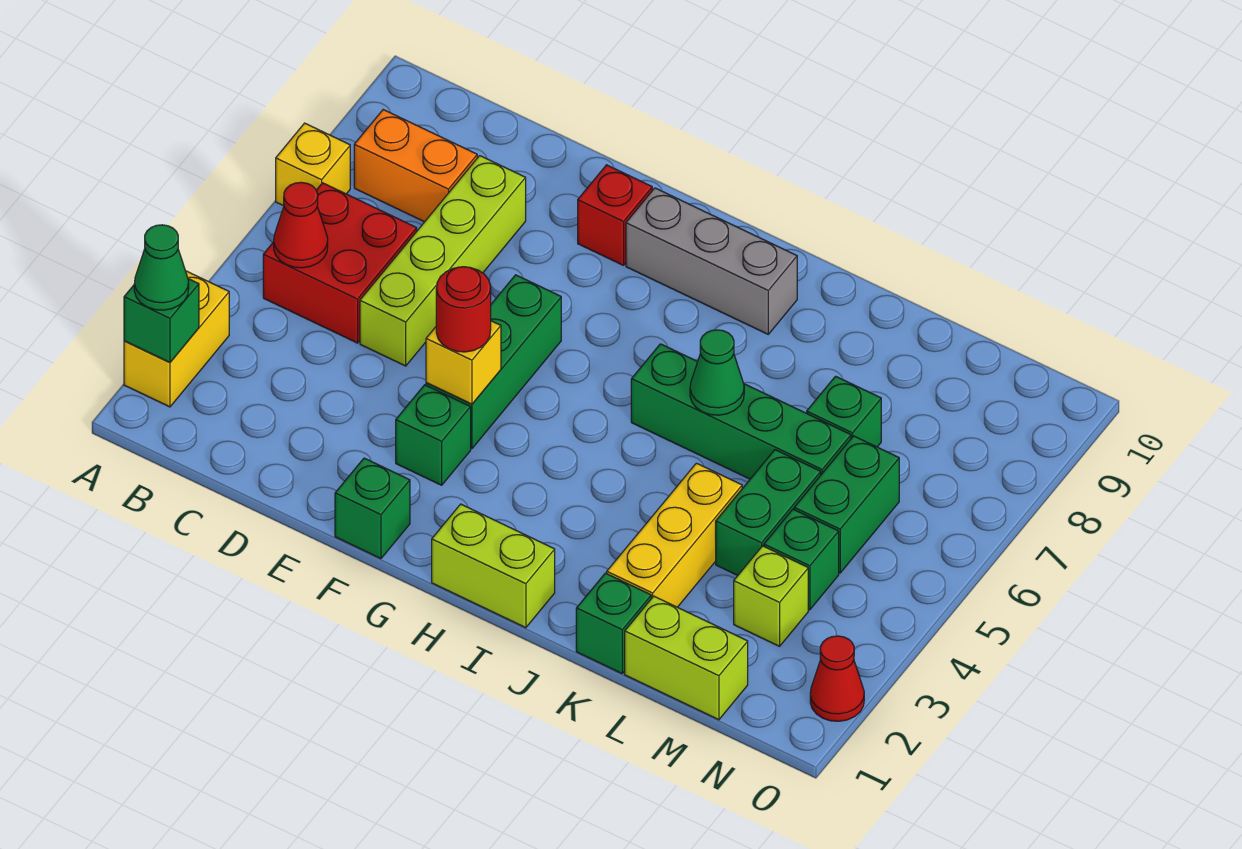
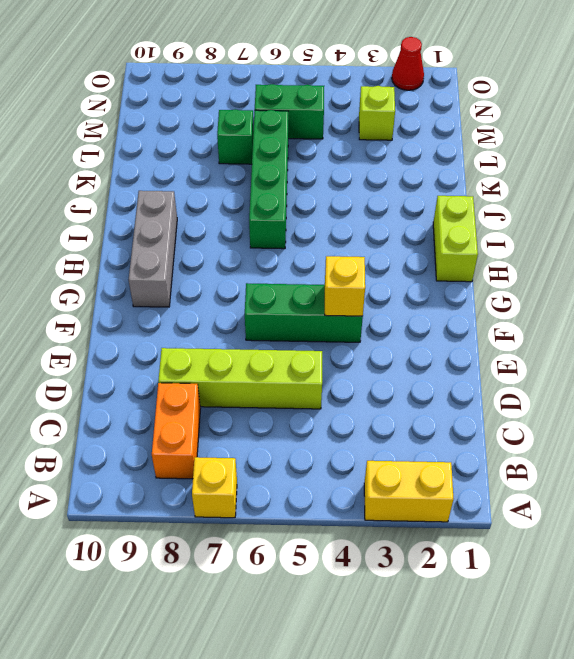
none -> red brick B5:C6 level 1
none -> green brick F1 level 1
none -> green brick F3 level 1

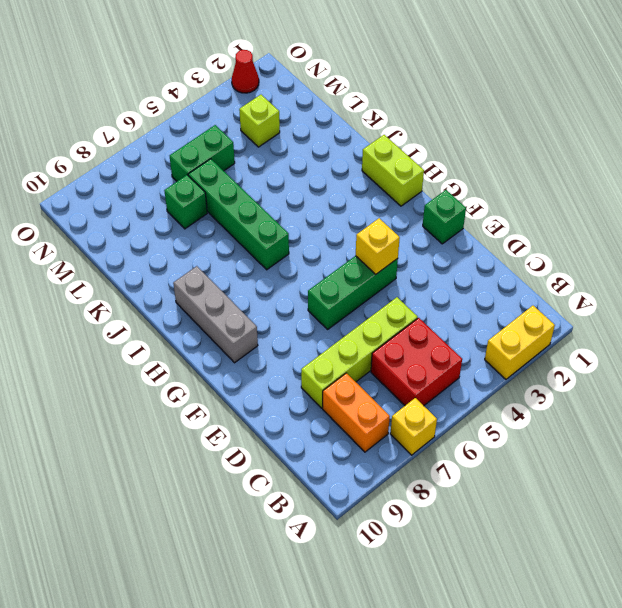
none -> green brick F3 level 1
none -> red brick F9 level 1
none -> green brick K1 level 1

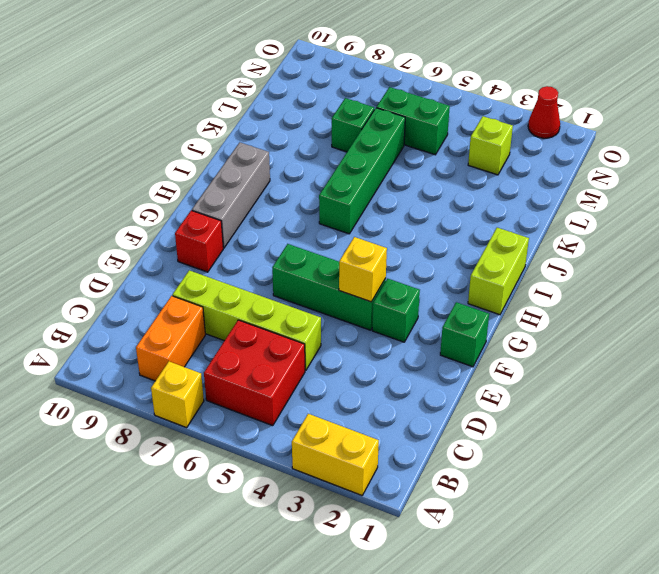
none -> green brick K1 level 1
none -> yellow brick K2:K4 level 1
none -> lime brick L1:M1 level 1

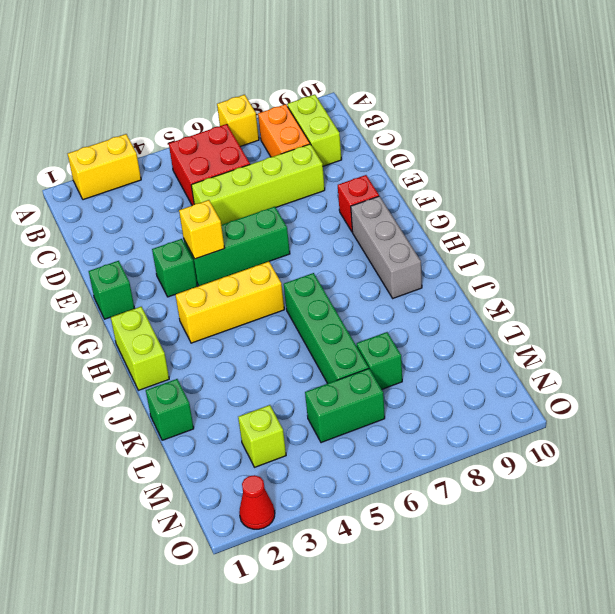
lime brick B9:C9 level 1 -> lime brick L1:M1 level 1
yellow brick H3:H5 level 1 -> yellow brick K2:K4 level 1
none -> green brick L4:L5 level 1
none -> green brick M4 level 1
none -> green brick A2 level 2

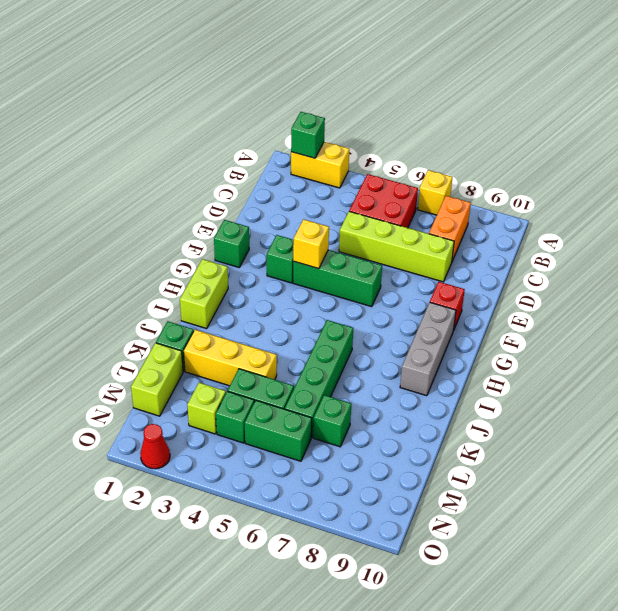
none -> red cone B5 level 2
none -> green cone J6 level 2
none -> green cone A2 level 3

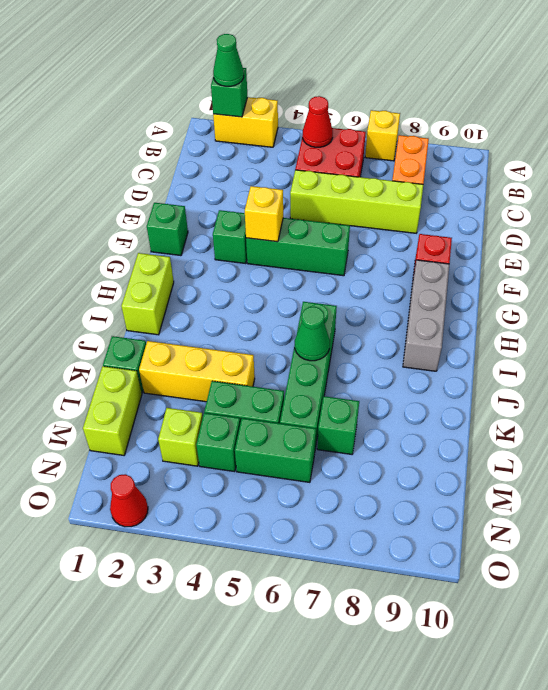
none -> red round brick F4 level 3

